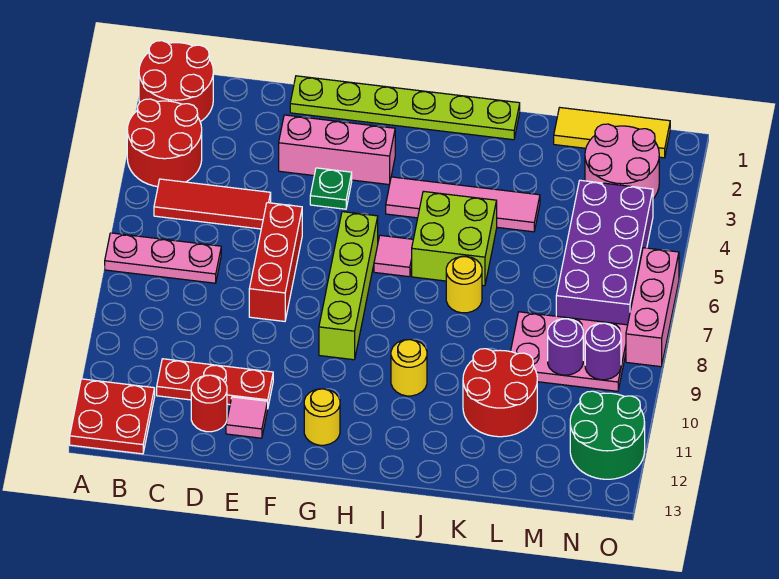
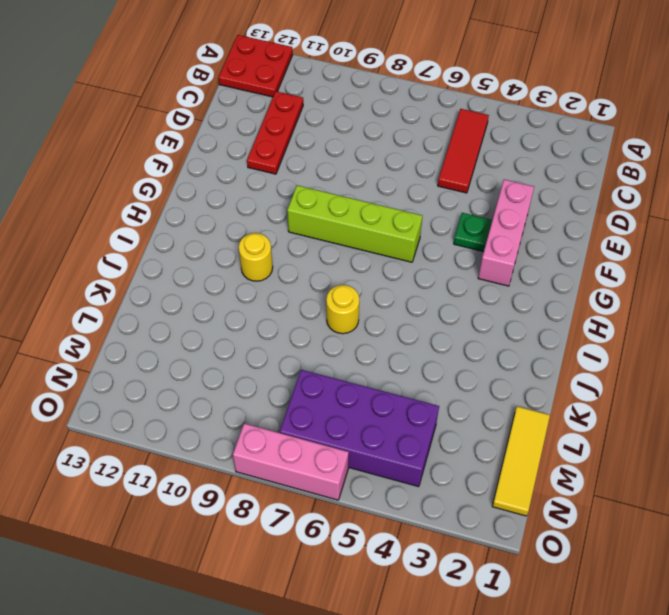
none -> red round brick A1:B2 level 1
none -> red round brick A3:B4 level 1
none -> pink plate A7:C7 level 1

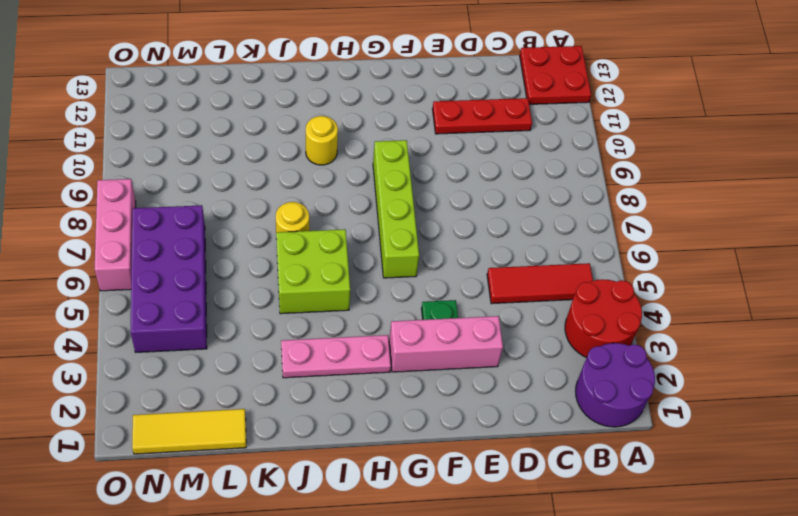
purple round brick A1:B2 level 1 -> red round brick A1:B2 level 1
pink plate H3:J3 level 1 -> pink plate A7:C7 level 1
none -> red round brick D12 level 1
none -> lime plate E1:J1 level 1
none -> red brick E6:E8 level 1

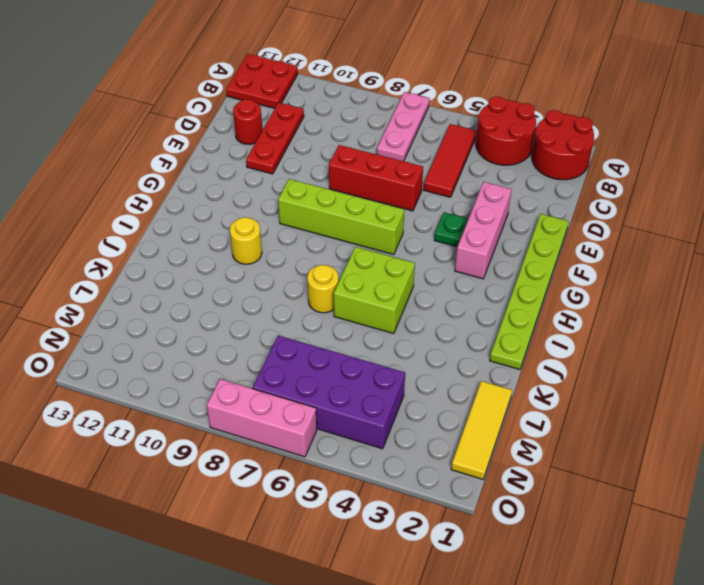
none -> pink tile E12 level 1
none -> yellow round brick G12 level 1
none -> pink tile H4:K4 level 1

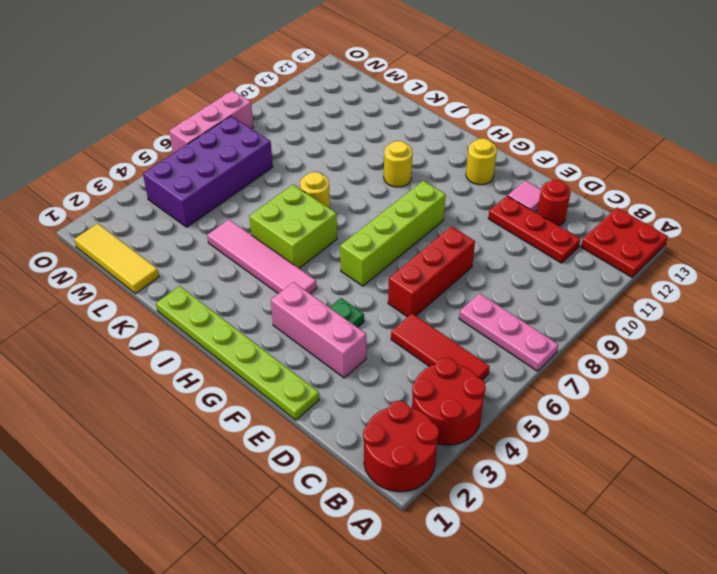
none -> pink tile H6 level 1
none -> red round brick K10:L11 level 1
none -> pink plate L8:N9 level 1

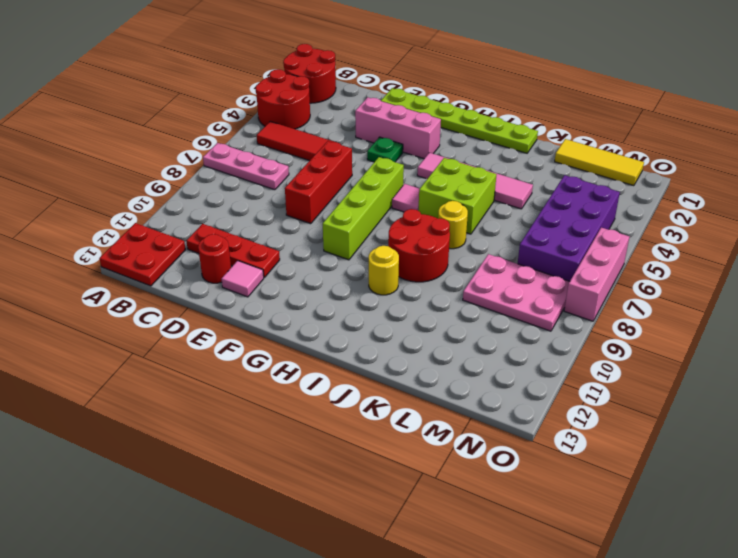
red round brick I8:J9 level 1 -> red round brick K10:L11 level 1
none -> yellow round brick G12 level 1
none -> pink round brick M2:N3 level 1
none -> green round brick N11:O12 level 1

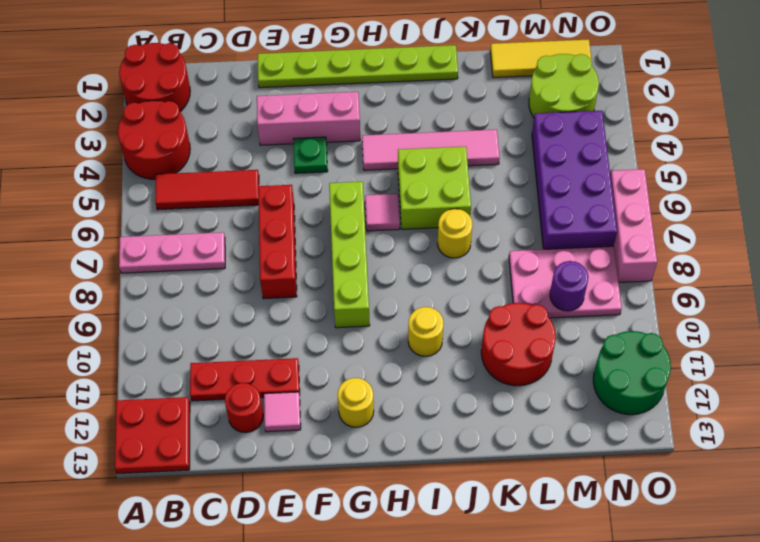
lime round brick M2:N3 level 1 -> pink round brick M2:N3 level 1
none -> purple round brick N9 level 2

